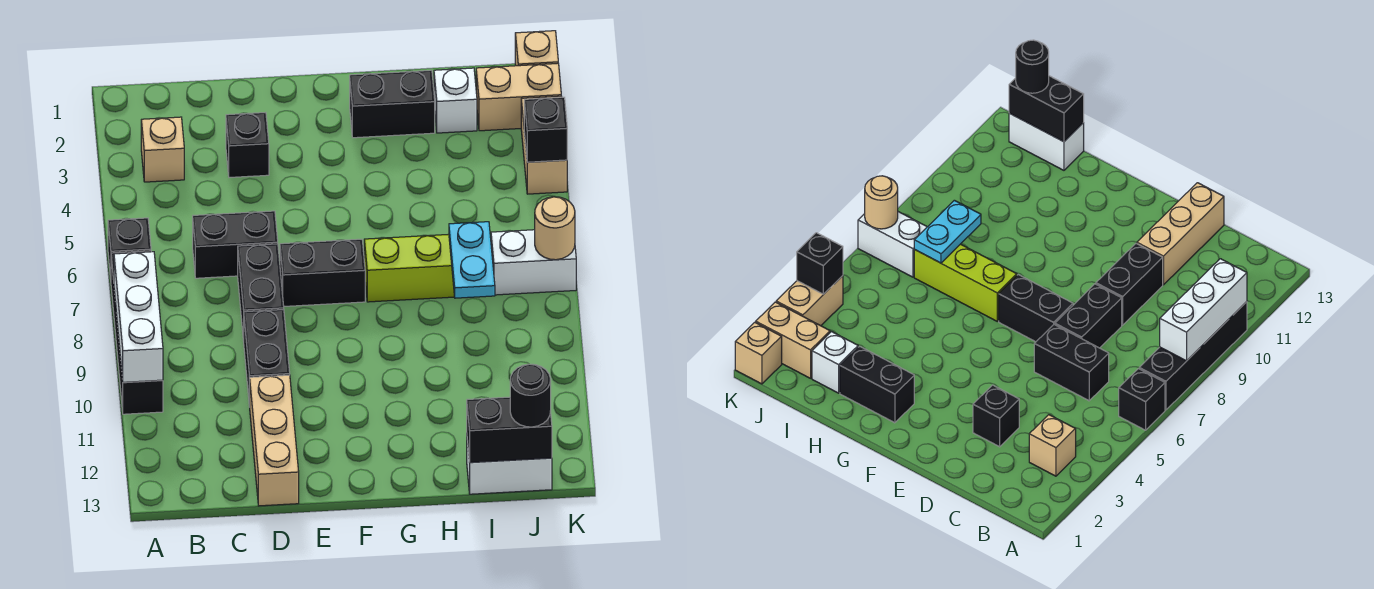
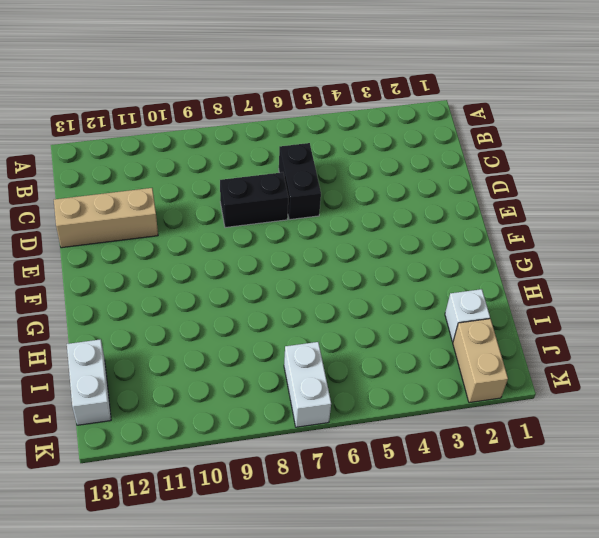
none -> black brick A6 level 1
none -> black brick A7:A10 level 1
none -> tan brick B3 level 1

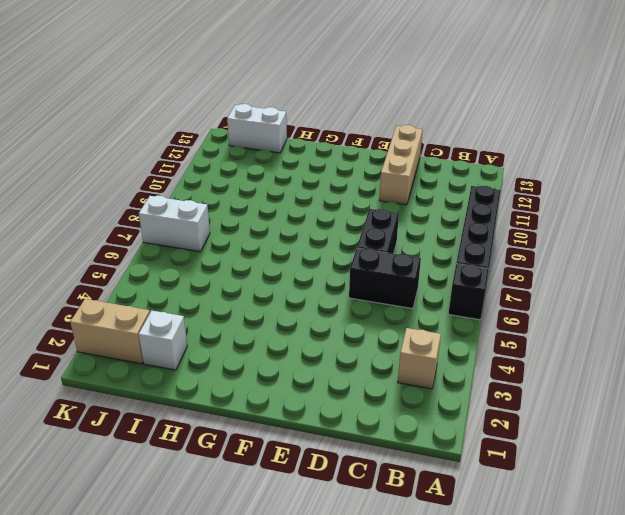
none -> black brick D3 level 1
none -> black brick D9:D10 level 1
none -> black brick E7:F7 level 1

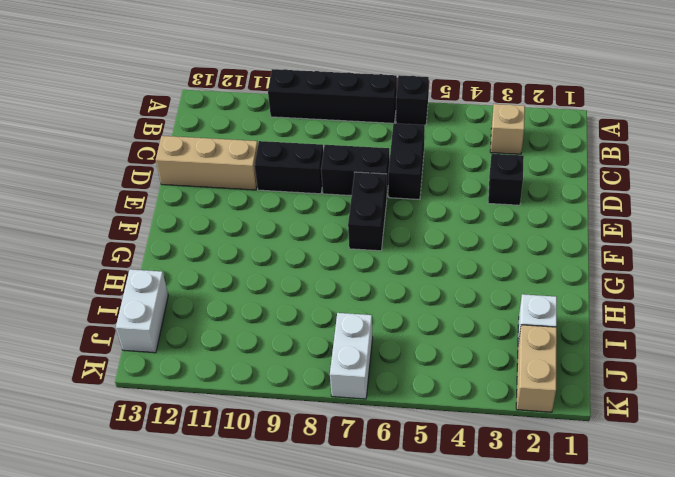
none -> black brick G2:H2 level 1
none -> lime brick G7:I7 level 1
none -> tan brick K1 level 1

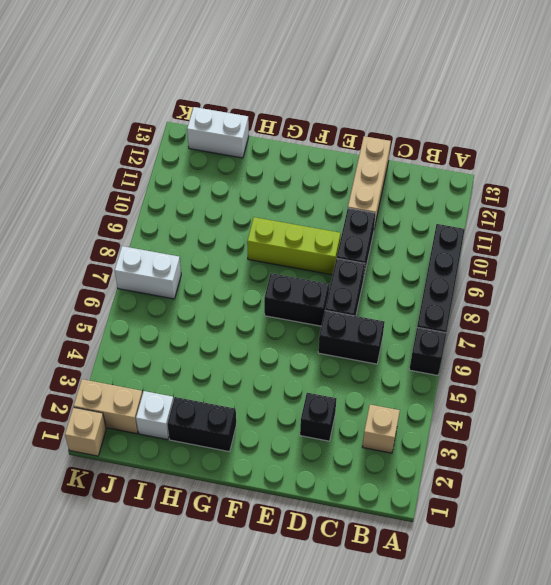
lime brick E9:G9 level 1 -> lime brick G7:I7 level 1
none -> tan brick K3:K4 level 1
none -> white brick A8:A10 level 2
none -> cyan plate I7:I8 level 2

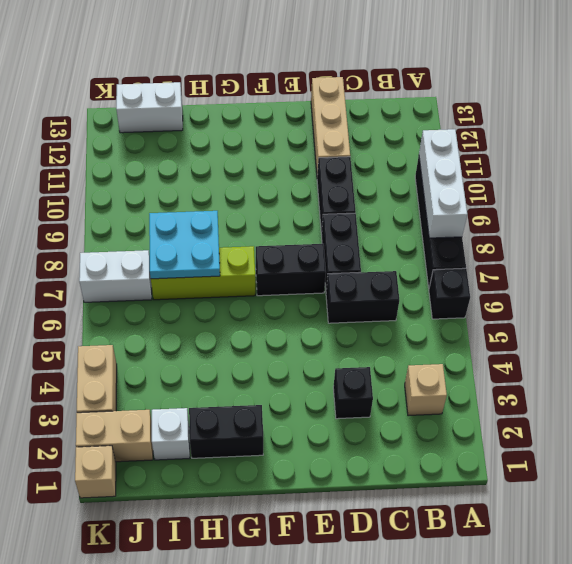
cyan plate H7:I8 level 2 -> cyan plate I7:I8 level 2
none -> black brick I13:J13 level 2
none -> black brick K4 level 2
none -> tan round brick K7 level 2

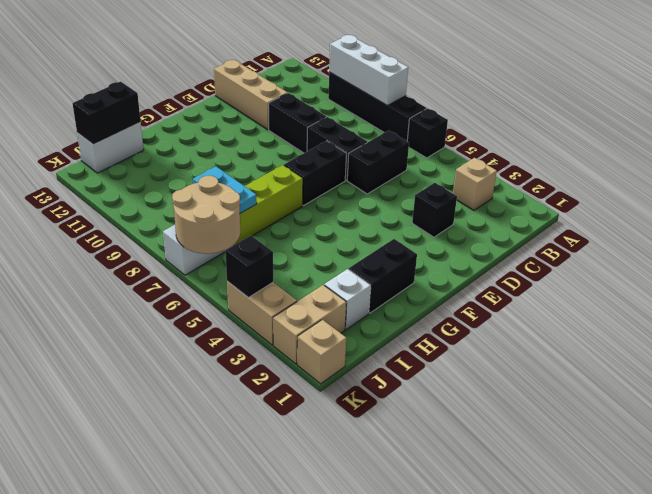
tan round brick J6:K7 level 2 -> tan round brick K7 level 2
none -> black round brick J13 level 3

